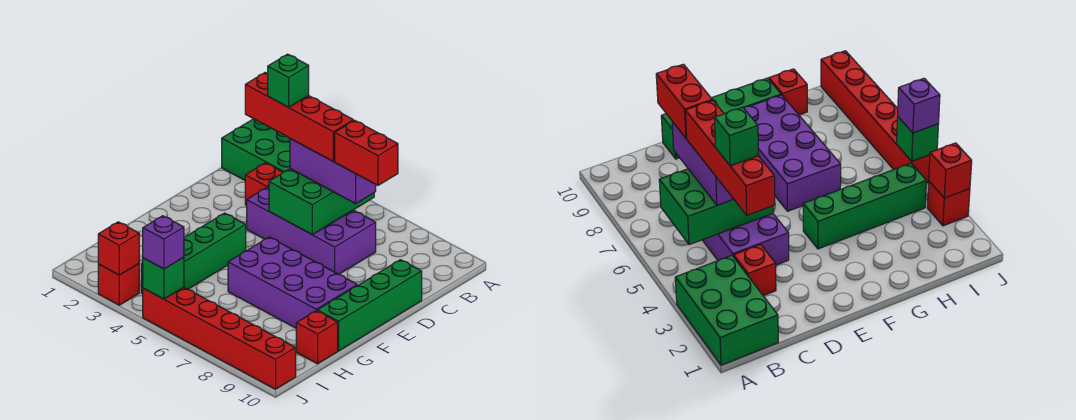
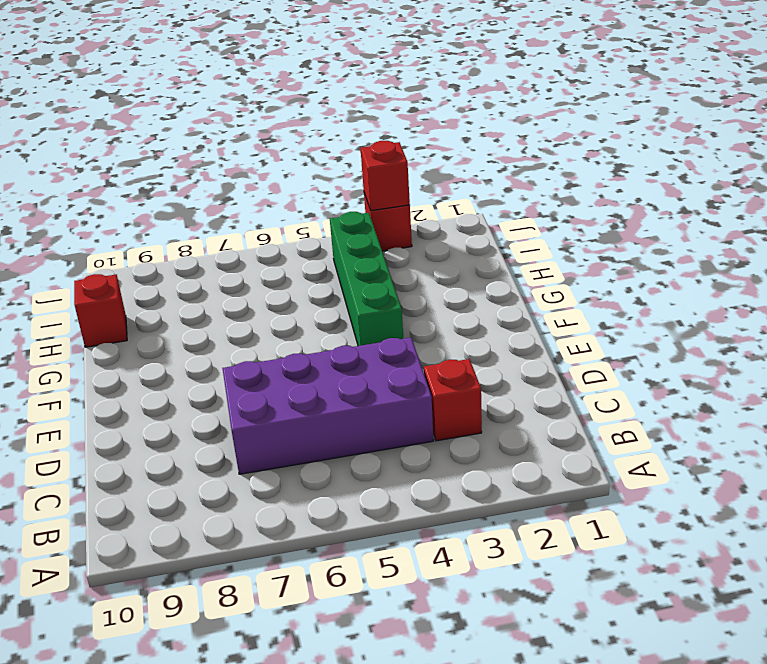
none -> green brick A1:B3 level 1
none -> green brick D10:G10 level 1
none -> purple brick F6:G9 level 1

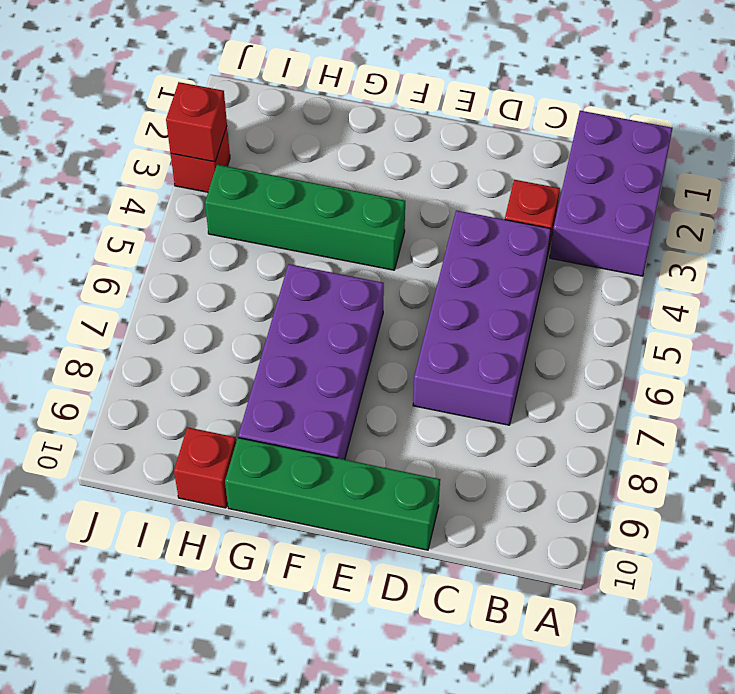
purple brick A1:B3 level 1 -> green brick A1:B3 level 1
none -> red brick J5:J10 level 1
none -> green brick B5:D6 level 2
none -> green brick J5 level 2

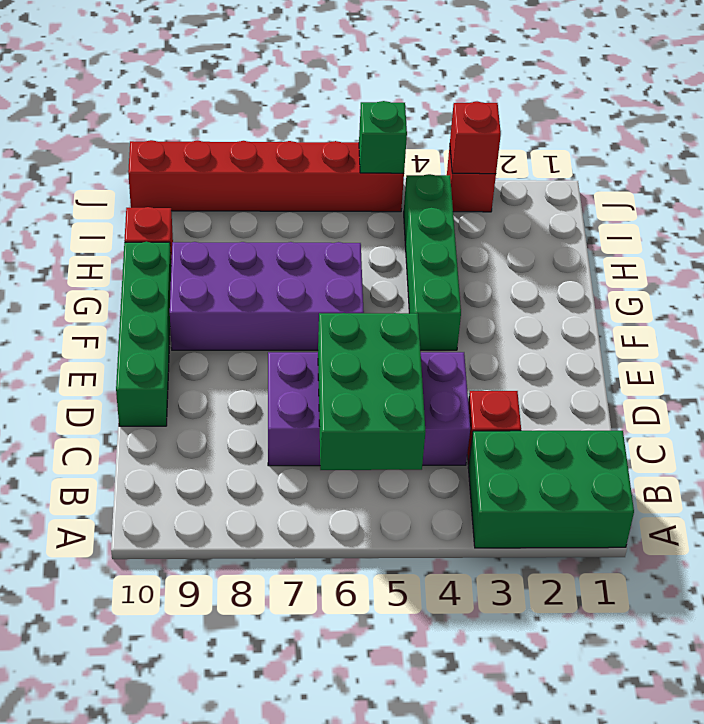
none -> purple brick C5:C7 level 3
none -> purple brick J5 level 3
none -> red brick C3:C6 level 4

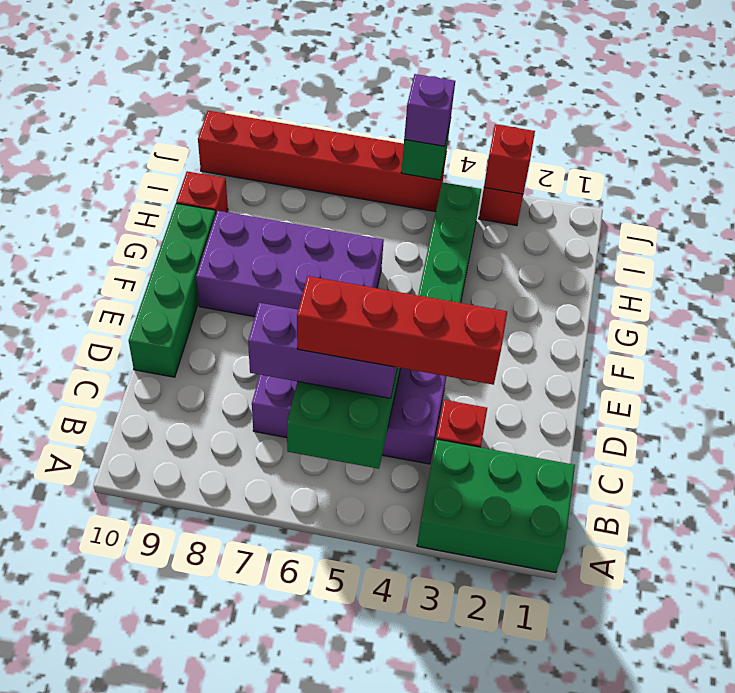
none -> red brick C7:C8 level 4
none -> green brick C4 level 5

